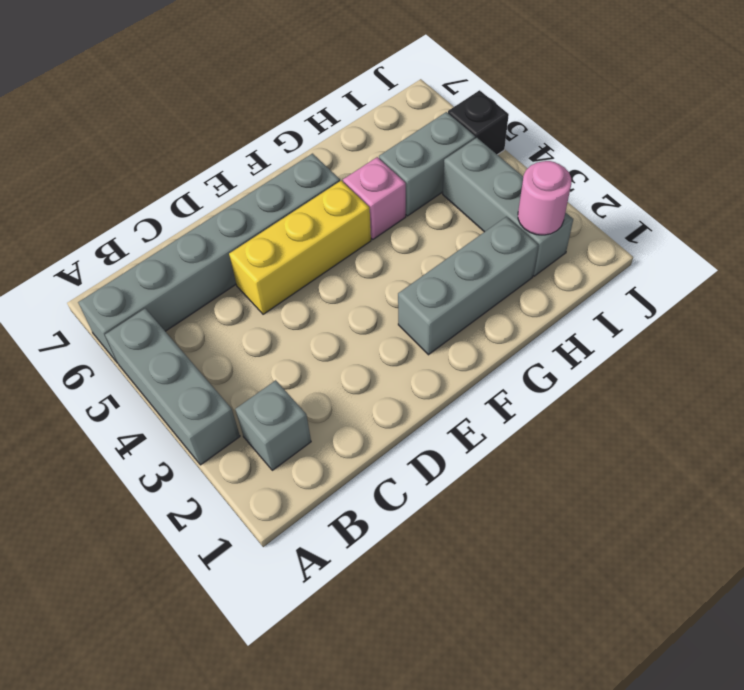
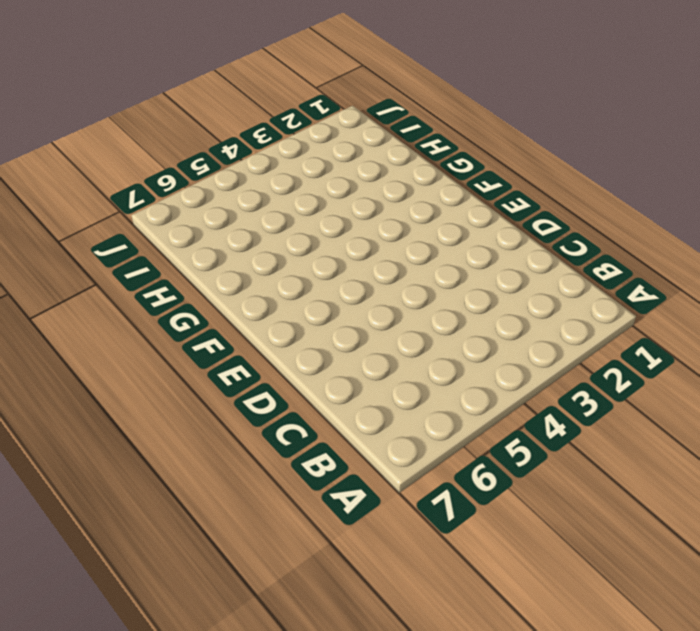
none -> grey brick A3:A5 level 1
none -> grey brick A6:F6 level 1

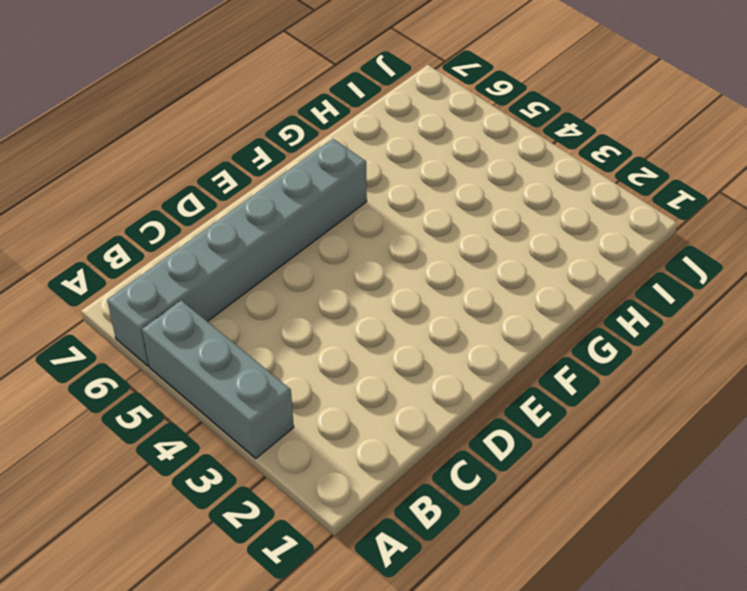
none -> grey brick B2 level 1
none -> yellow brick D5:F5 level 1

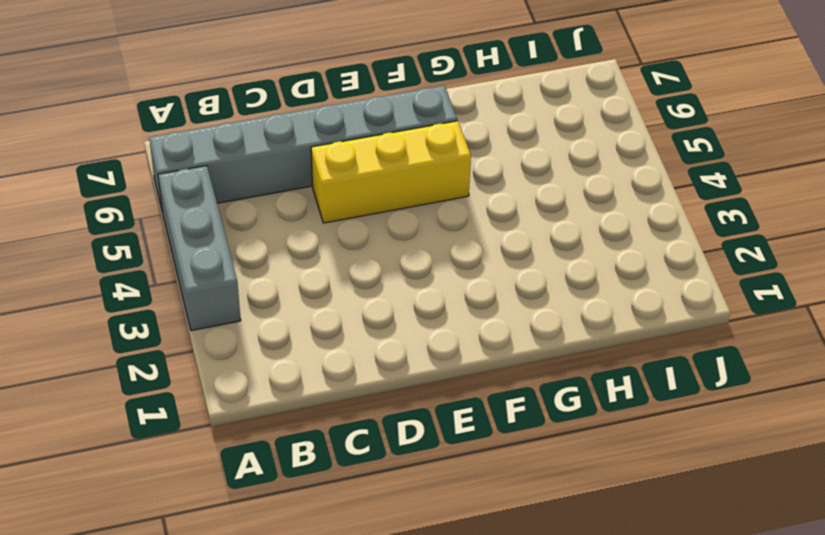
none -> grey brick B2 level 1
none -> grey brick F2:H2 level 1

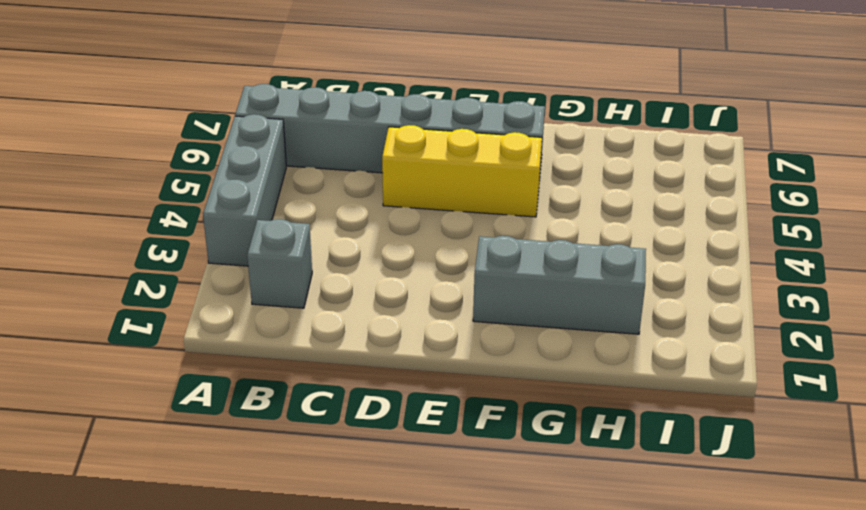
none -> pink brick G5 level 1
none -> grey brick H5:I5 level 1

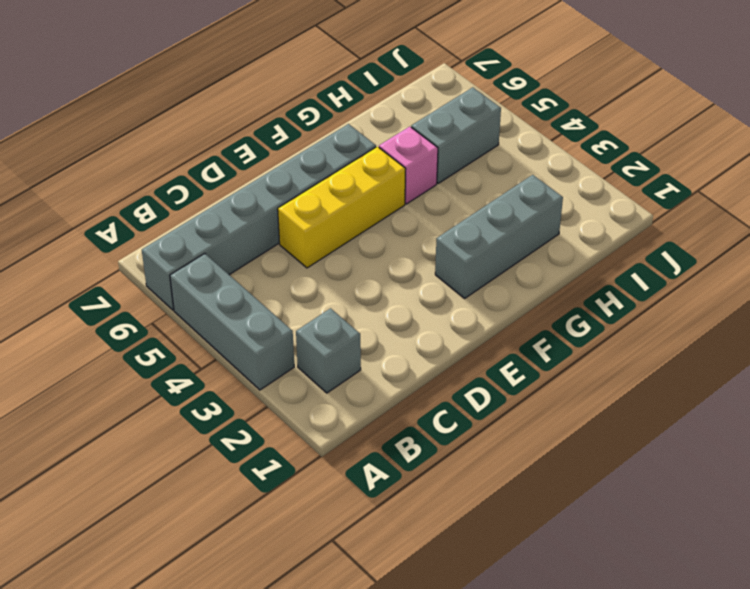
none -> grey brick I2:I4 level 1
none -> black brick J5 level 1

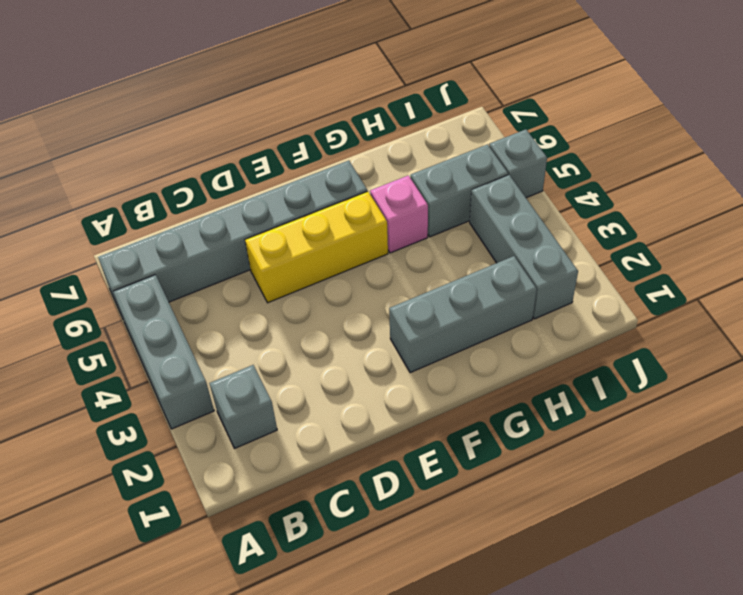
grey brick J5 level 1 -> black brick J5 level 1
none -> pink round brick I2 level 2

